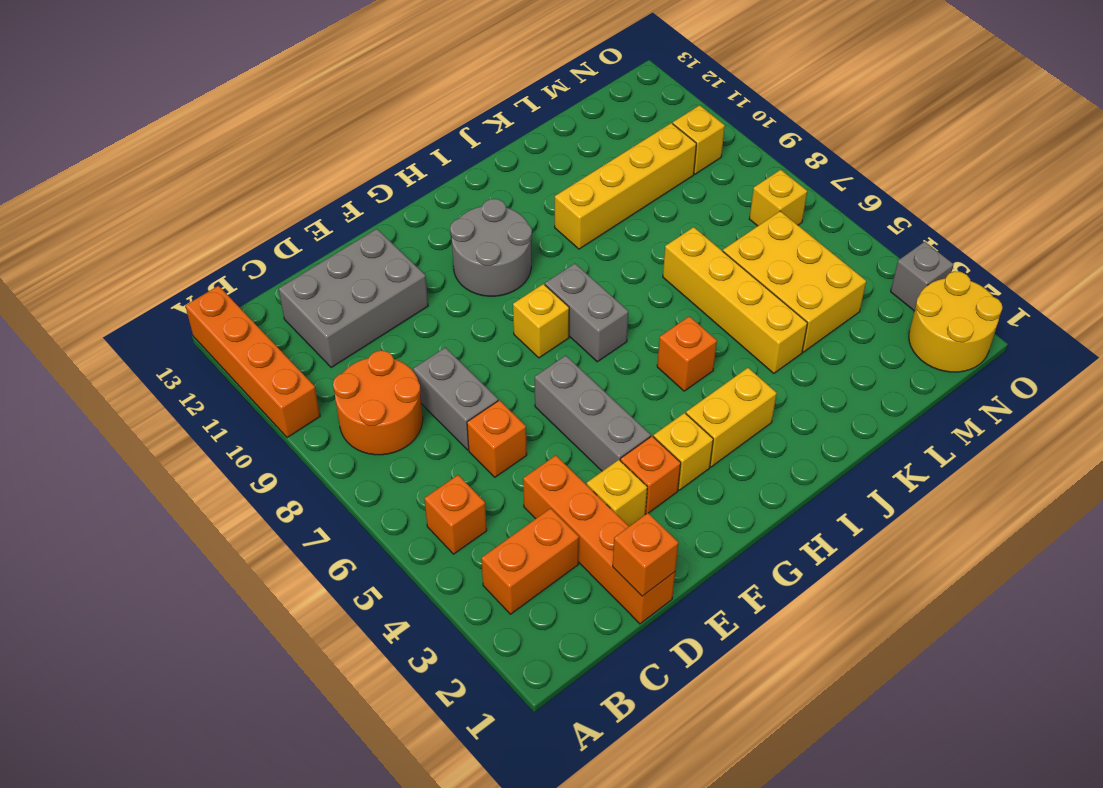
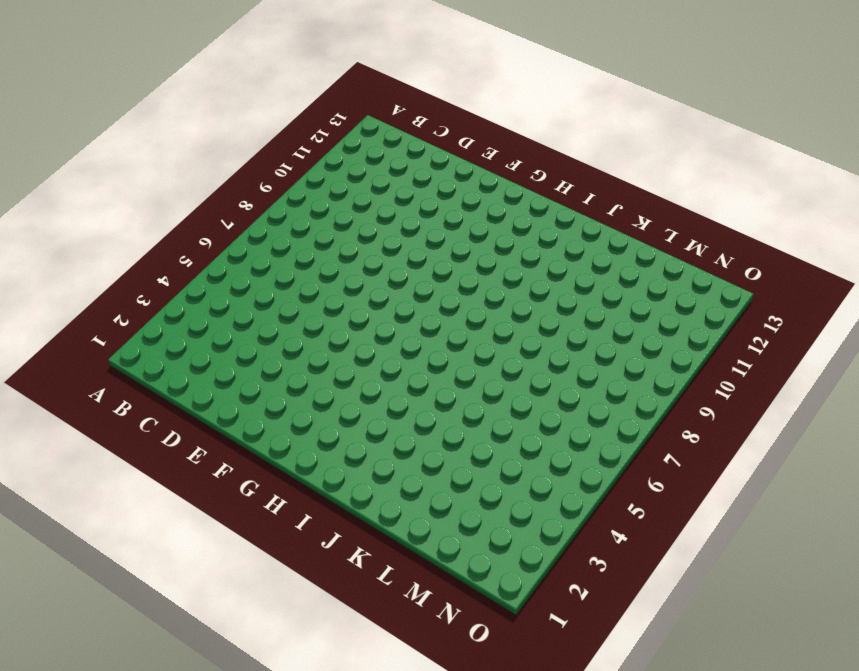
none -> orange brick A10:A13 level 1
none -> orange brick B3:C3 level 1
none -> orange brick B5 level 1

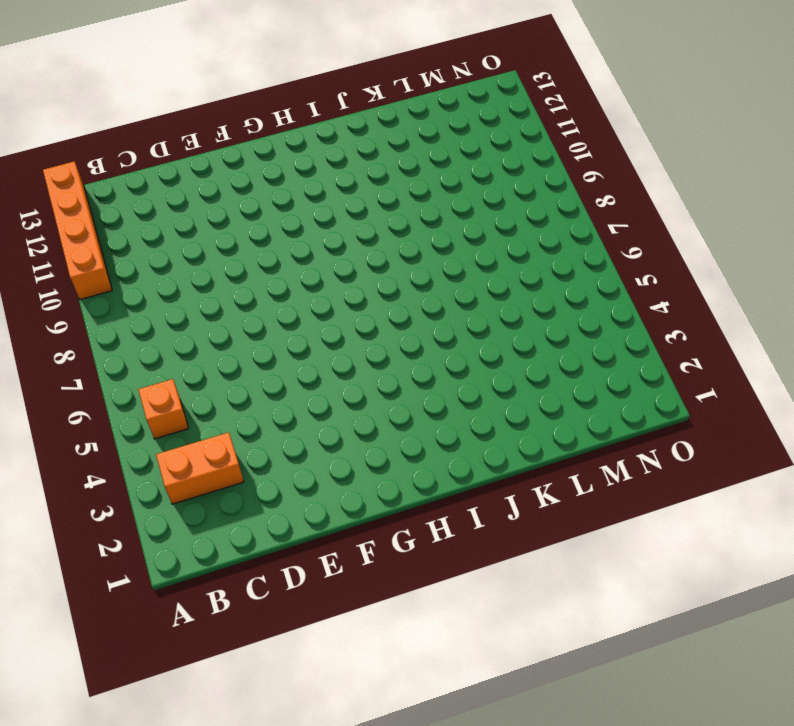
none -> orange round brick B8:C9 level 1
none -> grey brick C11:E12 level 1
none -> orange brick D1:D4 level 1

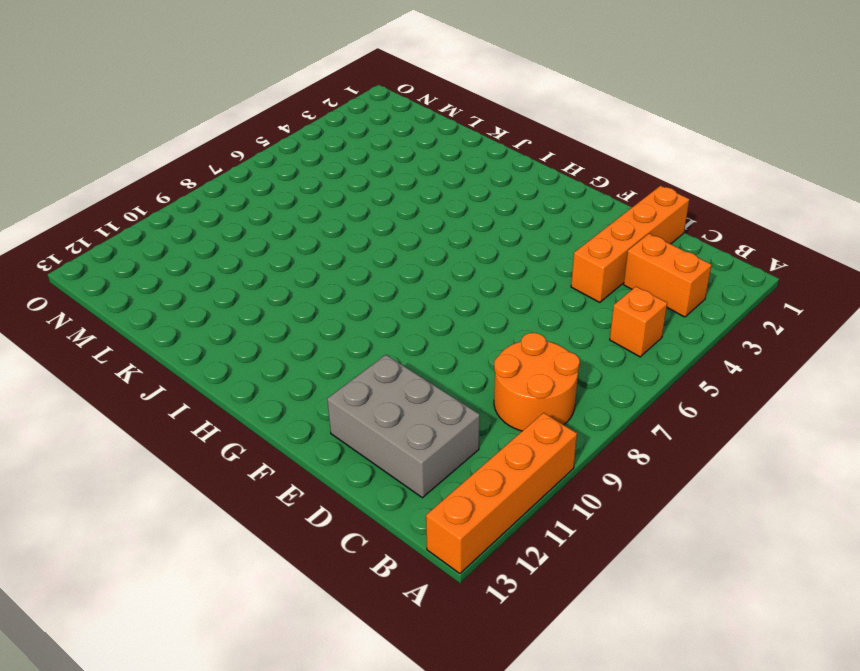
none -> orange brick D6 level 1
none -> grey brick D7:D8 level 1
none -> yellow brick E3 level 1

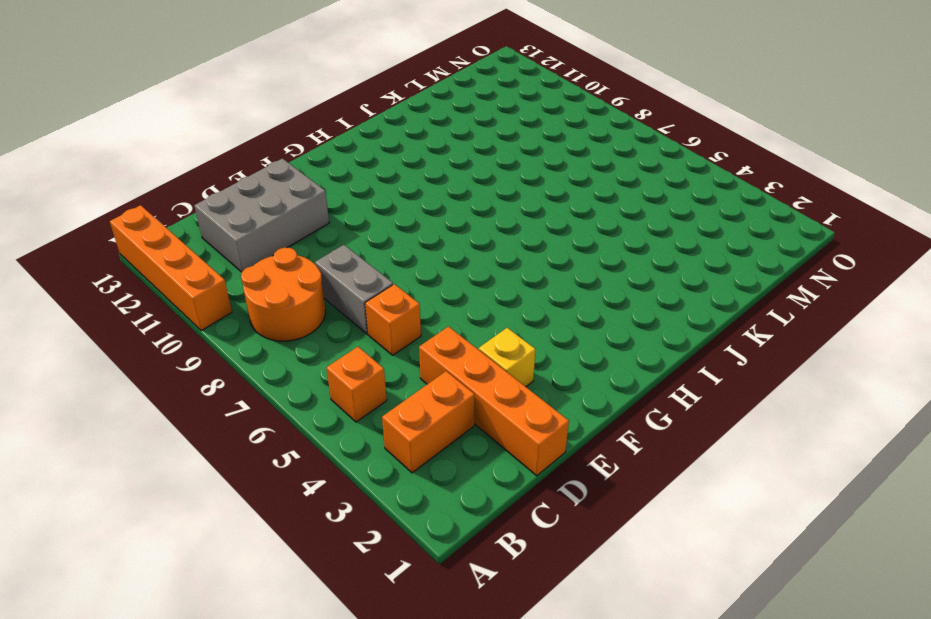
none -> orange brick F3 level 1
none -> grey brick F4:F6 level 1
none -> yellow brick G3 level 1

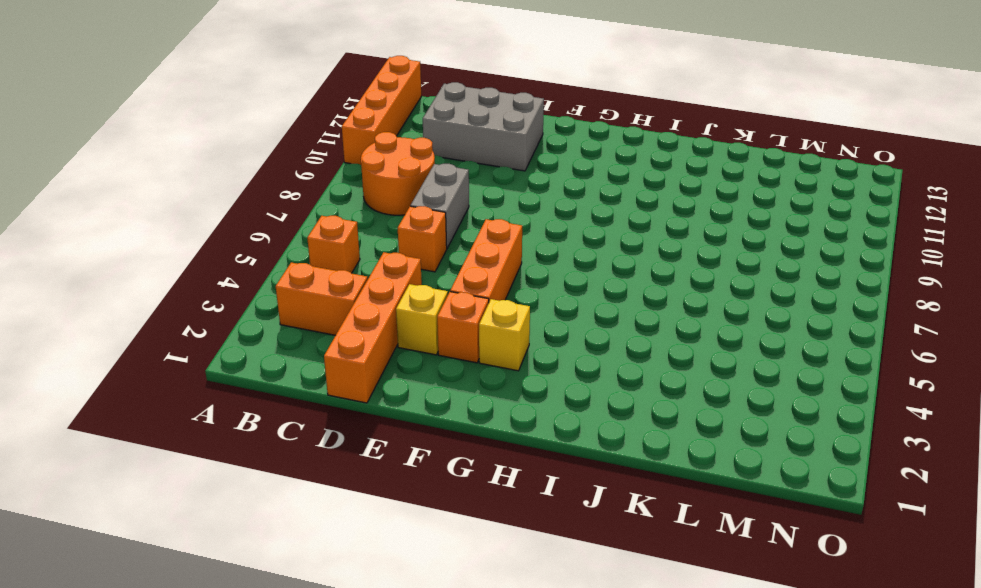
orange brick F4:F6 level 1 -> grey brick F4:F6 level 1
none -> yellow brick G8 level 1
none -> grey round brick G10:H11 level 1
none -> yellow brick H3:I3 level 1

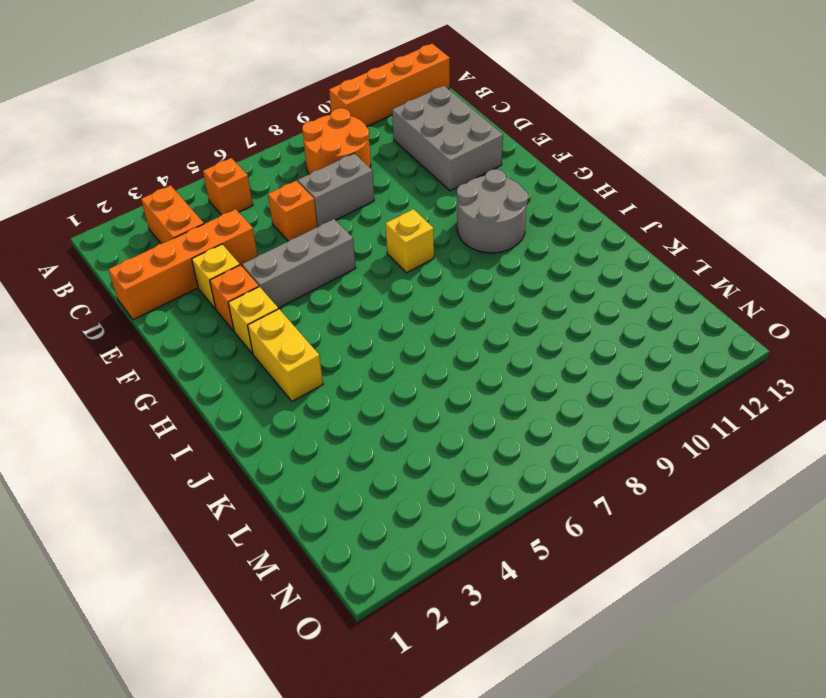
none -> grey brick H7:H8 level 1
none -> orange brick I5 level 1
none -> yellow brick J10:M10 level 1

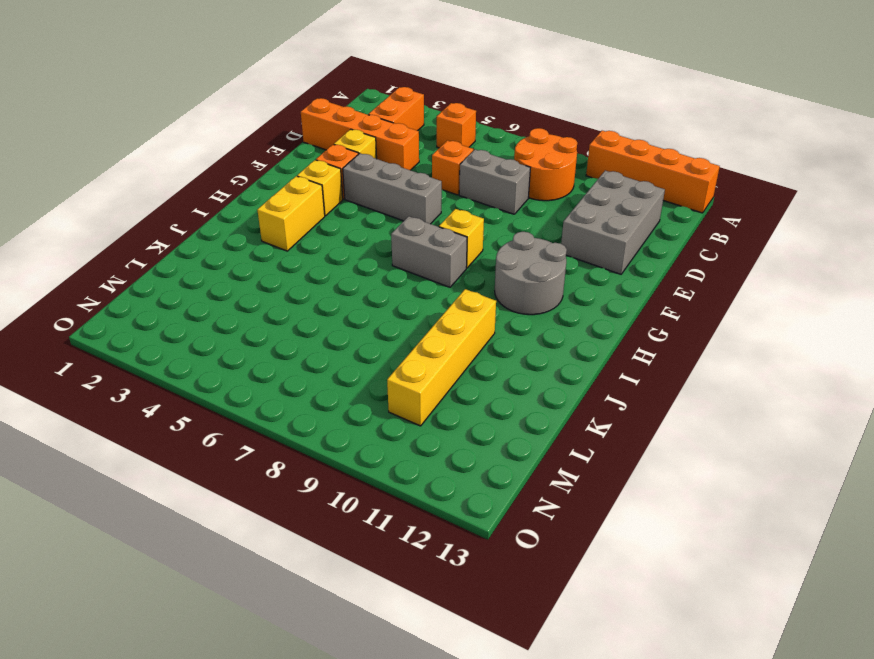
none -> orange brick I5 level 1
none -> yellow brick K4:K7 level 1
none -> yellow brick L4:M6 level 1

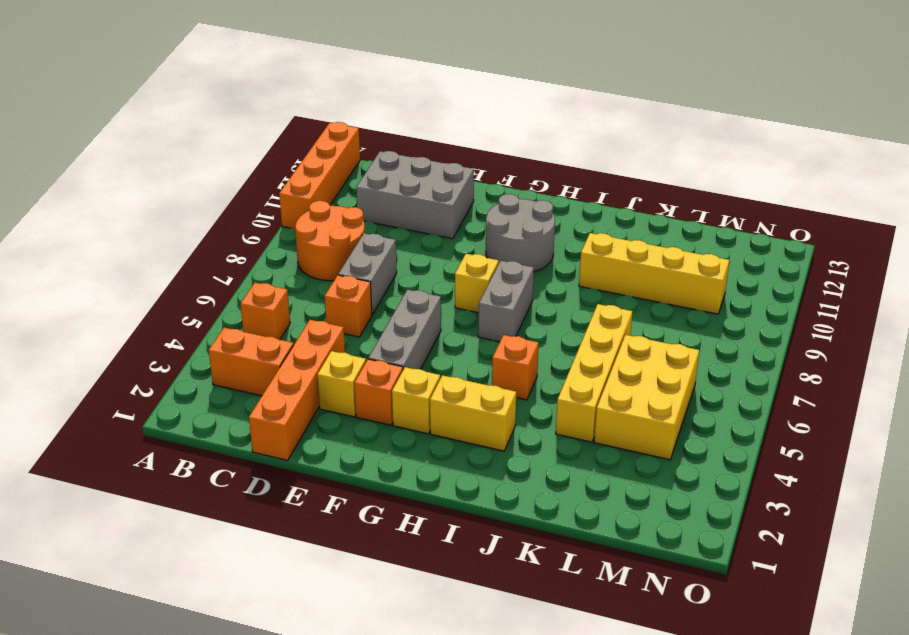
none -> yellow round brick N1:O2 level 1
none -> yellow brick N7 level 1
none -> yellow brick N10 level 1

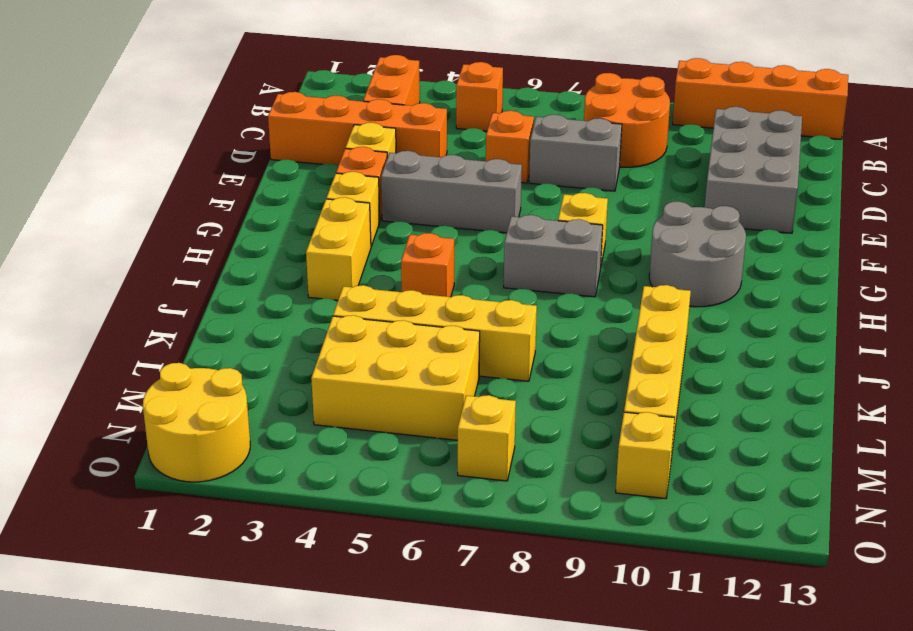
none -> grey brick O3 level 1
none -> orange brick D1 level 2

